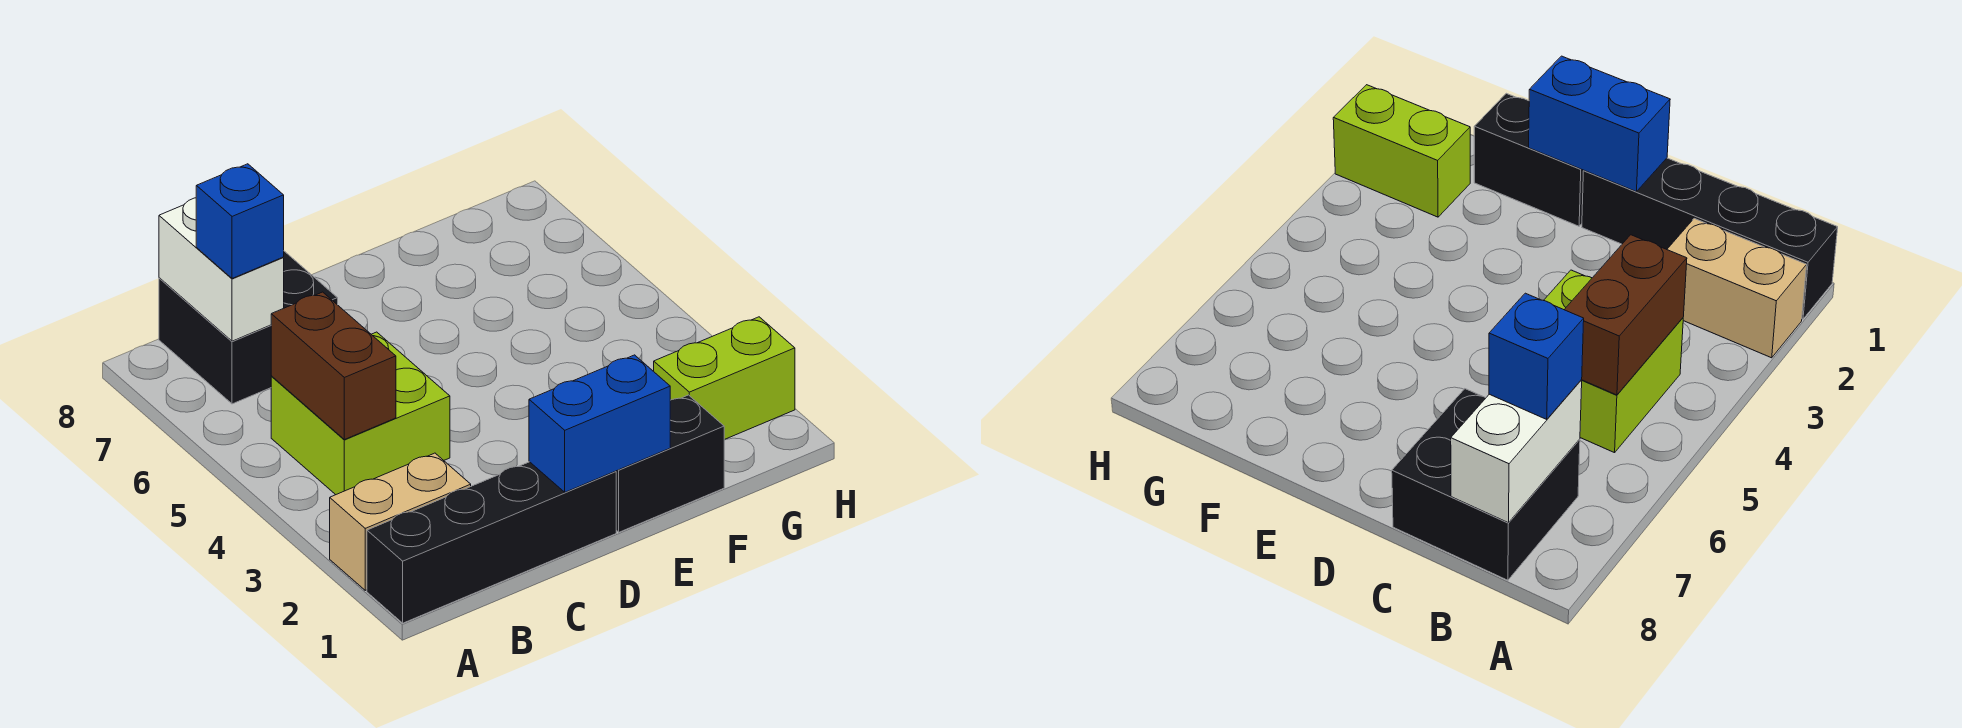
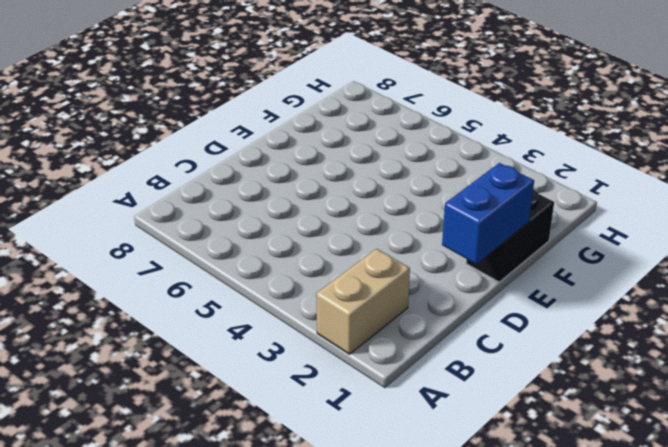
none -> black brick A1:D1 level 1
none -> lime brick B4:C5 level 1

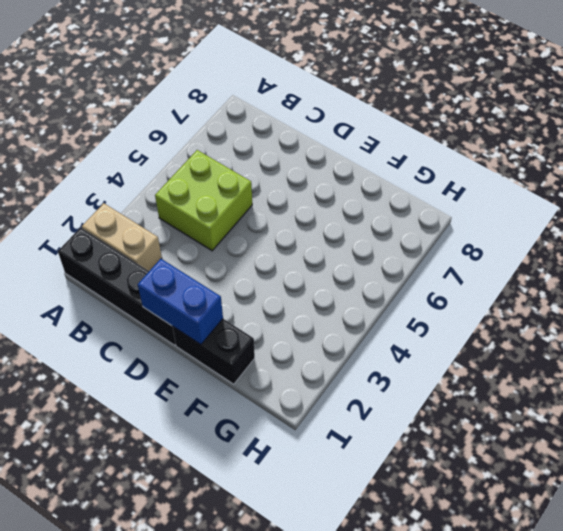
none -> black brick B7:C8 level 1
none -> lime brick G2:H2 level 1

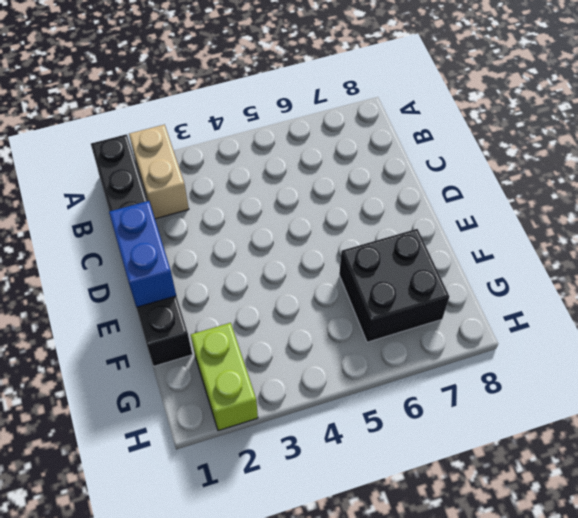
black brick F6:G7 level 1 -> black brick B7:C8 level 1
none -> lime brick B4:C5 level 1
none -> brown brick B4:B5 level 2

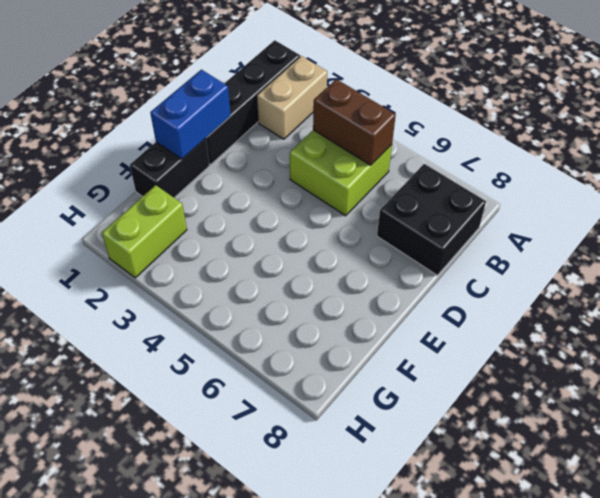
none -> white brick B7:B8 level 2
none -> blue brick B7 level 3

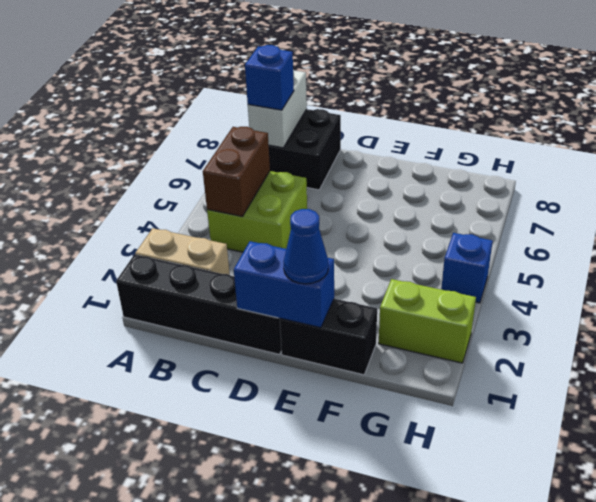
blue cone E1 level 3 -> none
blue brick H4 level 1 -> none

